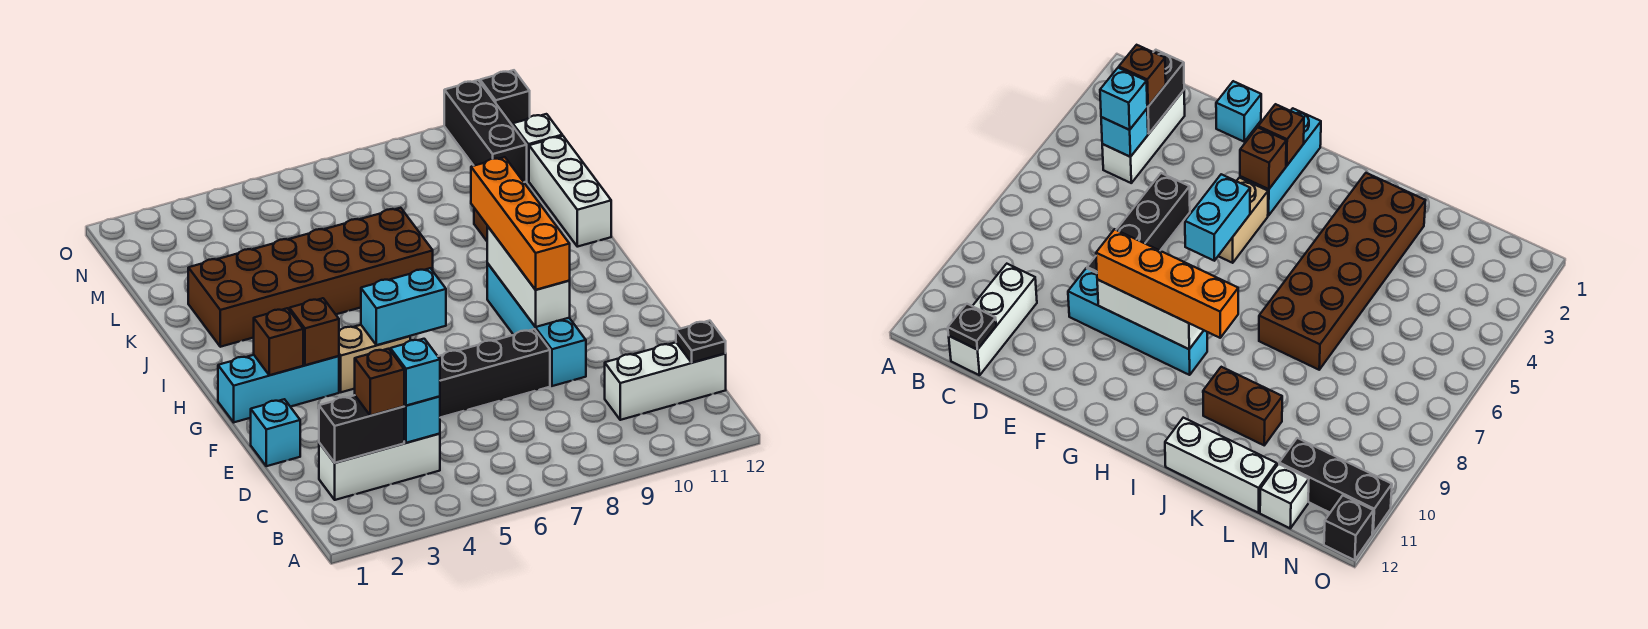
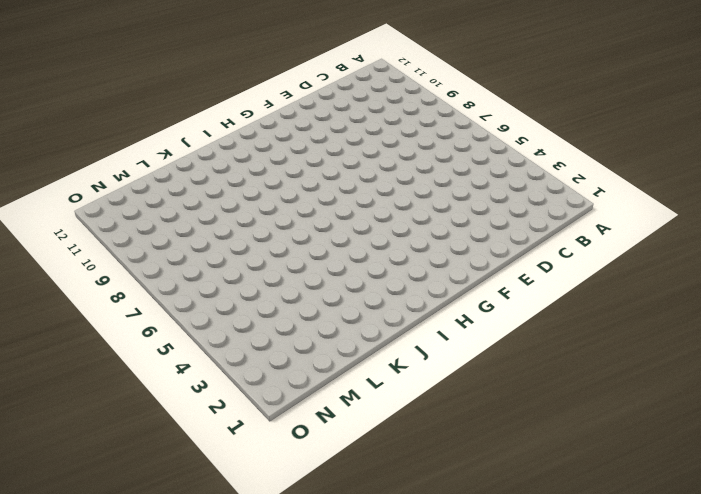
none -> white brick C2:C4 level 1
none -> white brick C10:C12 level 1
none -> cyan brick E1 level 1

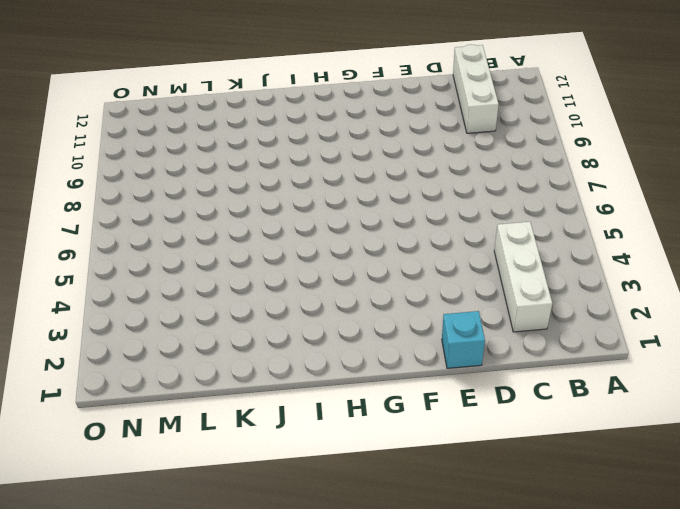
none -> black brick E5:E8 level 1
none -> cyan brick E9:H9 level 1
none -> cyan brick G1:G3 level 1

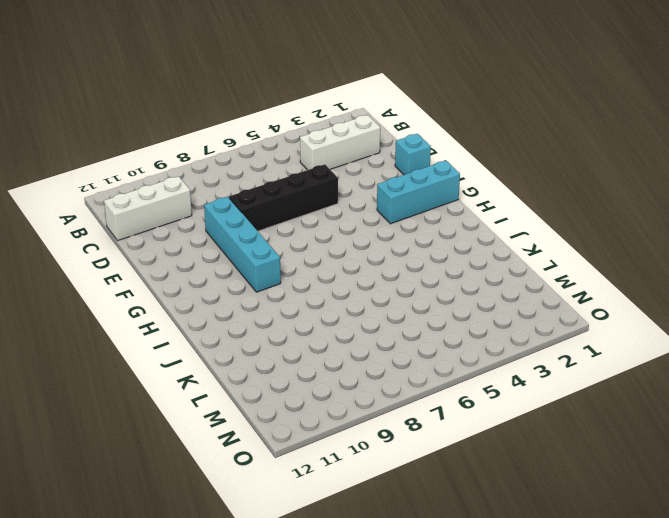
none -> tan brick G4:G5 level 1
none -> brown brick J2:K7 level 1
none -> brown brick J10:K10 level 1

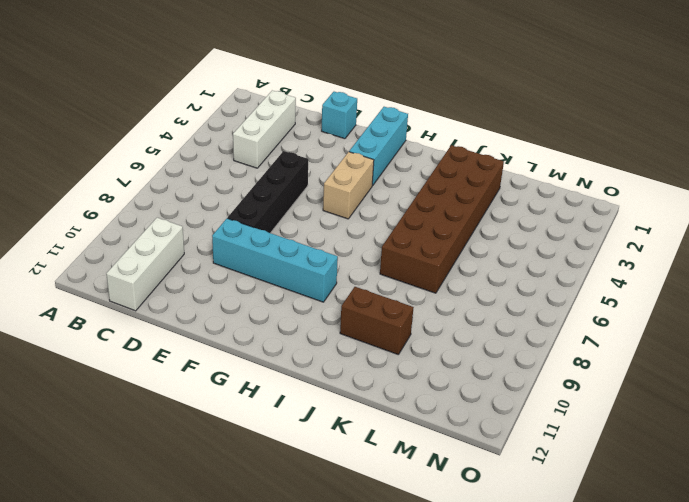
none -> white brick J12:L12 level 1
none -> black brick M11:O11 level 1
none -> white brick M12 level 1

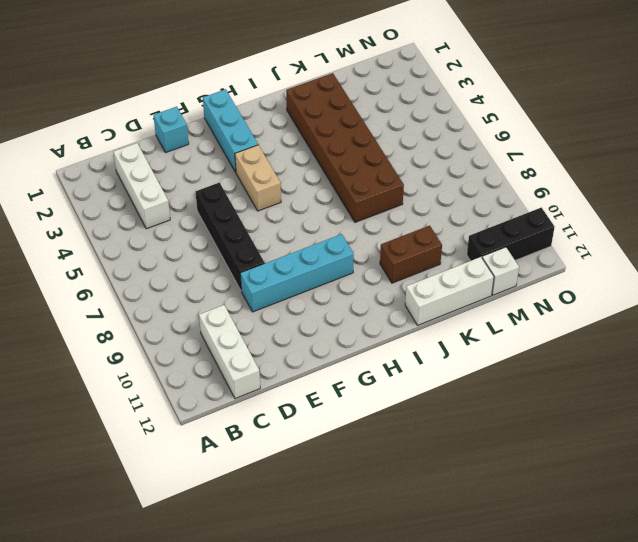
none -> black brick O12 level 1
none -> black brick C2:C3 level 2
none -> cyan brick C4 level 2

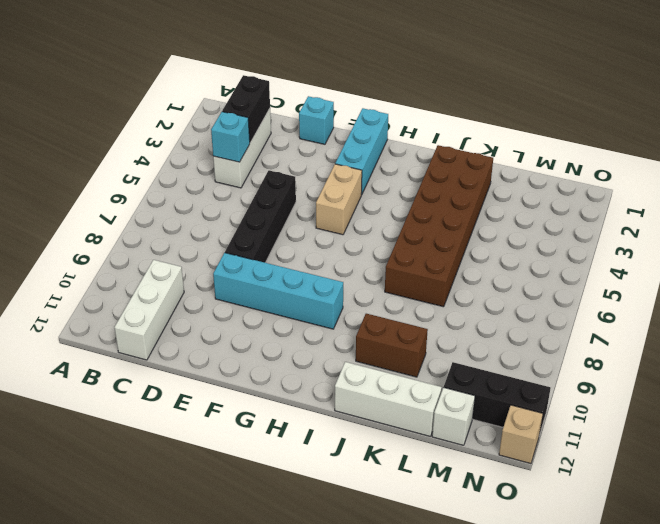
tan brick O12 level 1 -> black brick O12 level 1
none -> black plate C12 level 2
none -> white brick F9:H9 level 2
none -> brown brick G2 level 2

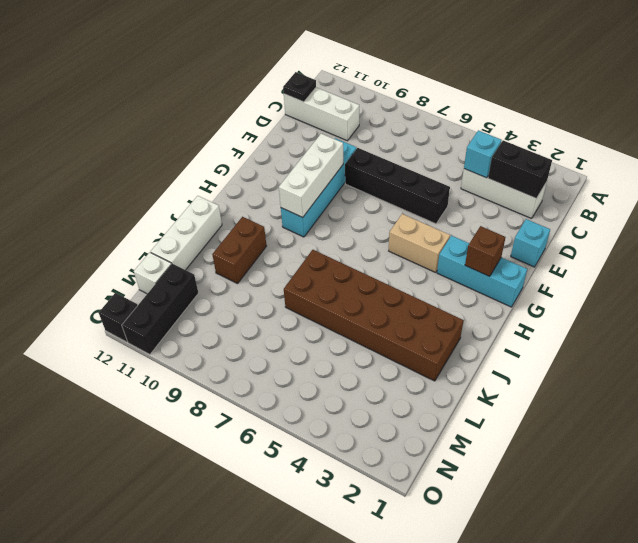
none -> brown brick G3 level 2
none -> cyan brick G5:G6 level 2
none -> brown brick C3 level 3

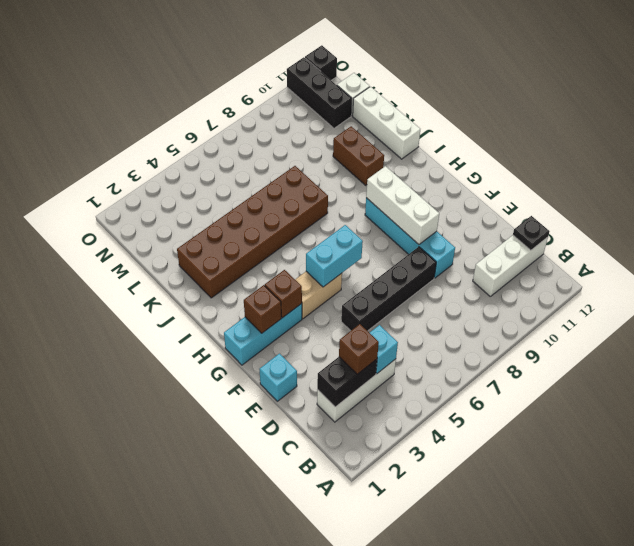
none -> cyan brick C4 level 3
none -> orange brick F9:I9 level 3

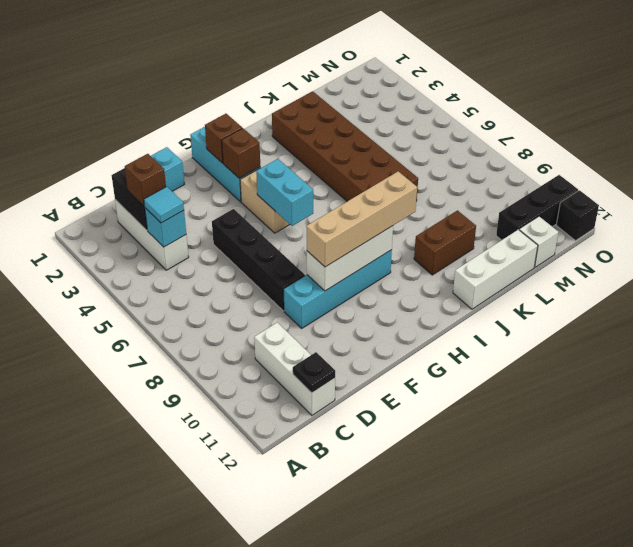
cyan tile C4 level 3 -> cyan brick C4 level 3
tan brick F9:I9 level 3 -> orange brick F9:I9 level 3

